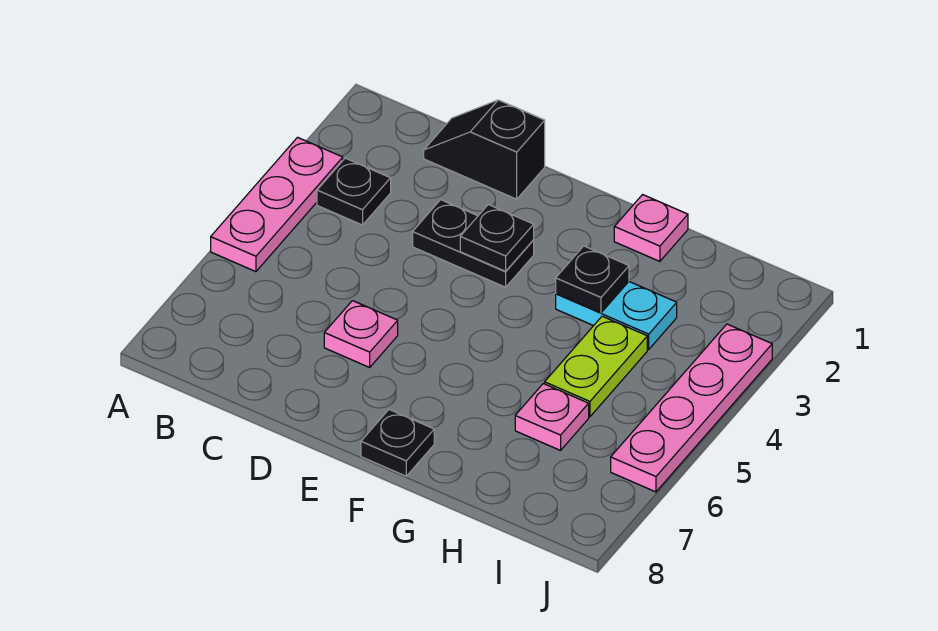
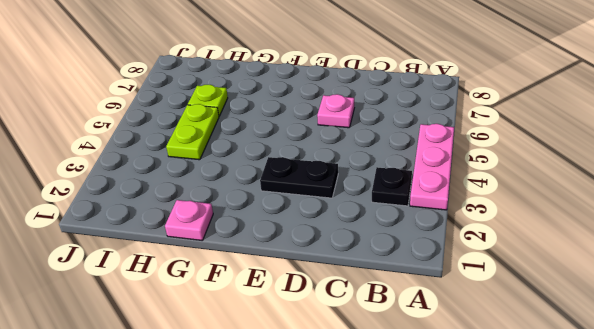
lime plate H6 level 1 -> pink plate H6 level 1
none -> black slope C1:D1 level 1 top D
none -> black plate F8 level 1
none -> cyan plate G3:H3 level 1

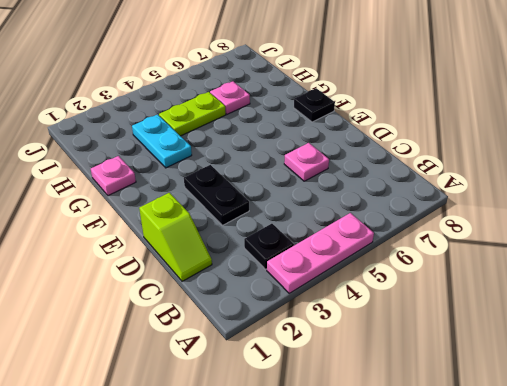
lime slope C1:D1 level 1 top D -> black slope C1:D1 level 1 top D
none -> pink plate J3:J6 level 1
none -> black plate E3 level 2
none -> black plate G3 level 2

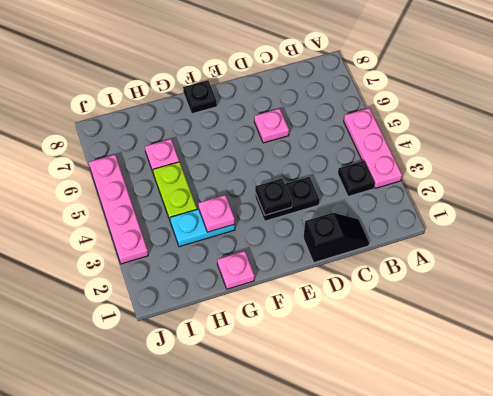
pink plate G3 level 2 -> black plate G3 level 2

